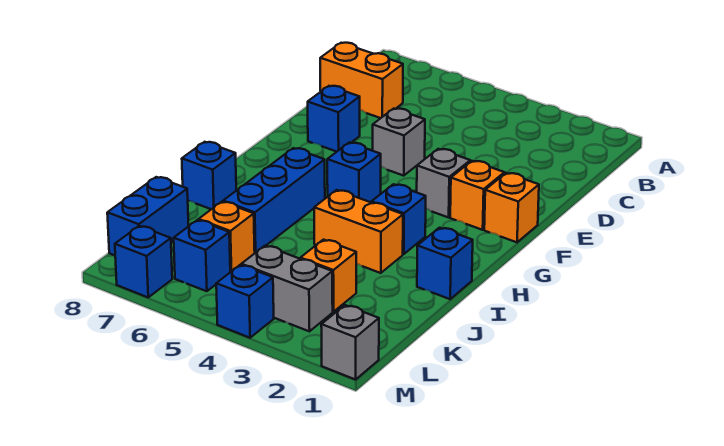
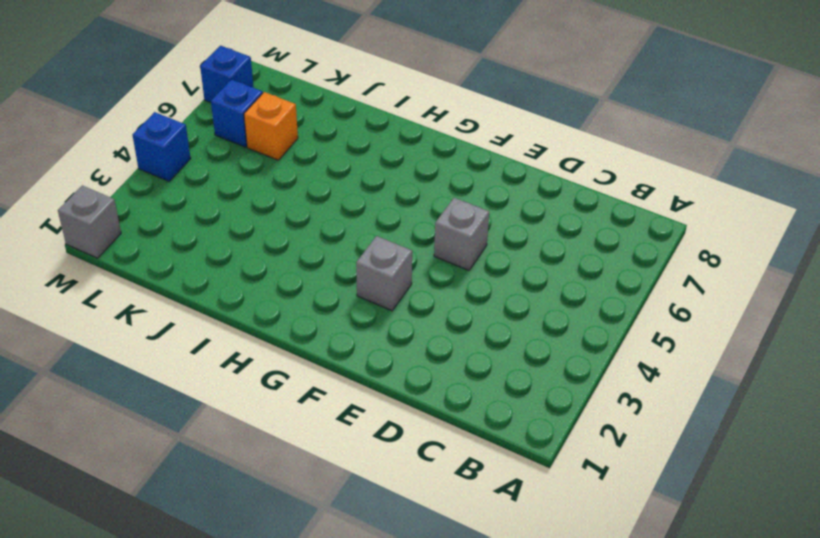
none -> orange brick C7:C8 level 1
none -> blue brick E7 level 1
none -> orange brick F1 level 1

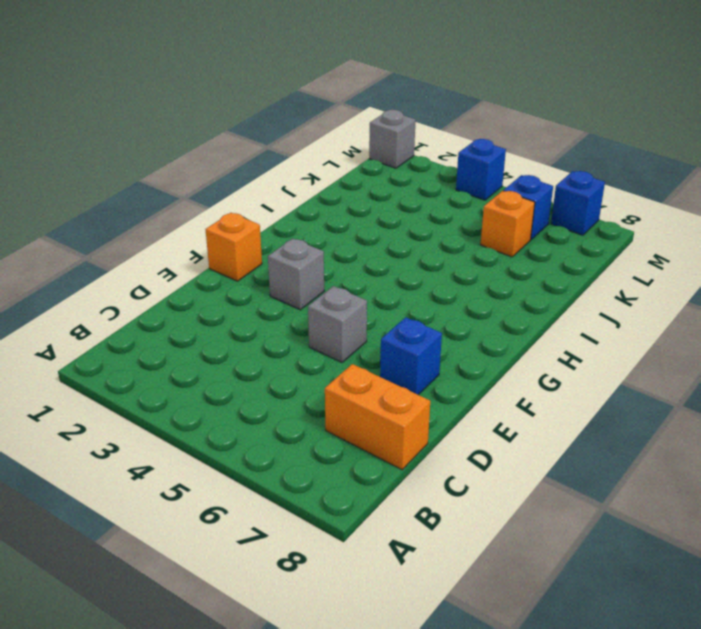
none -> orange brick F2 level 1
none -> blue brick G5 level 1
none -> blue brick H3 level 1

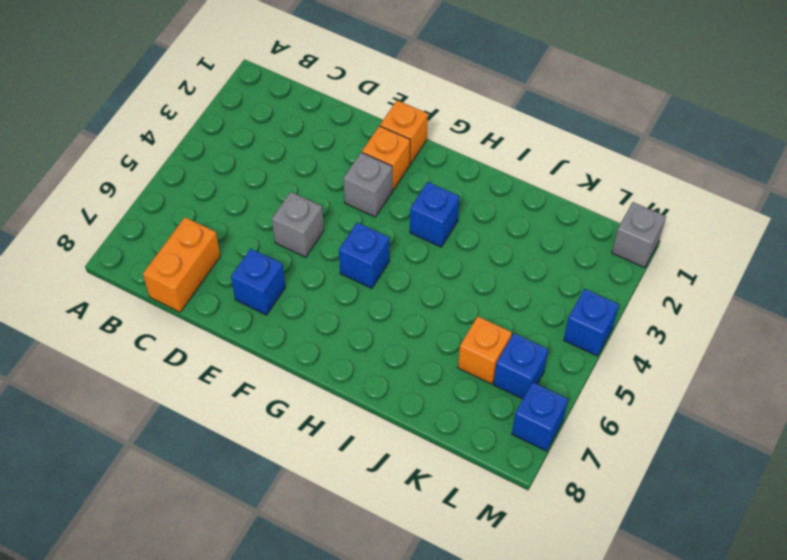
none -> blue brick H6:J6 level 1
none -> blue brick I1 level 1
none -> orange brick I3:I4 level 1

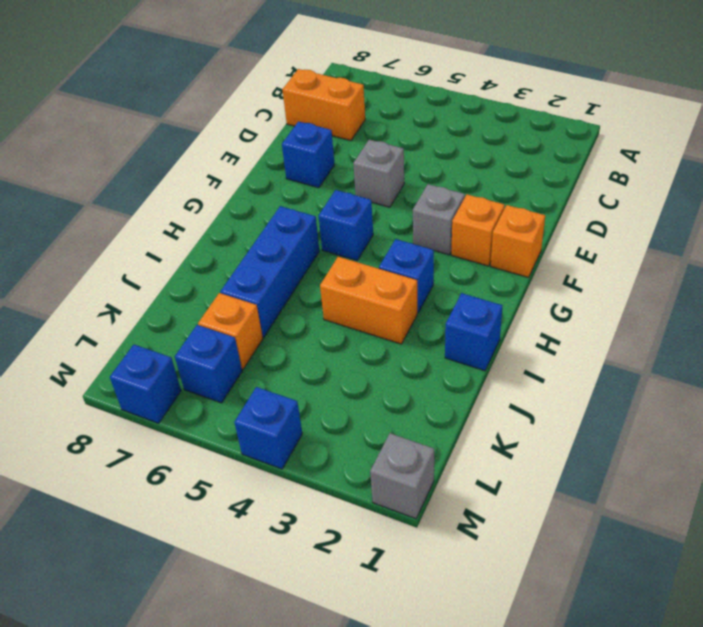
none -> blue brick I8 level 1
none -> orange brick K3 level 1
none -> blue brick K8:L8 level 1

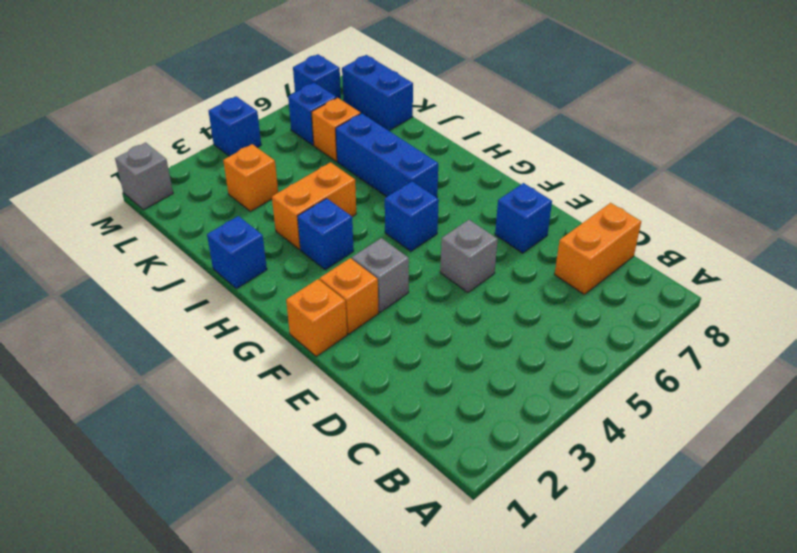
none -> blue brick I8 level 1
none -> grey brick L3:L4 level 1

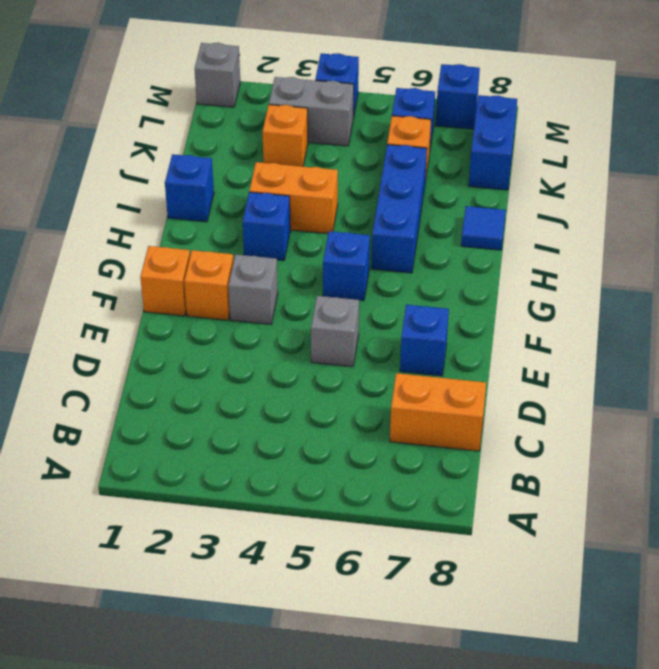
blue tile I8 level 1 -> blue brick I8 level 1

